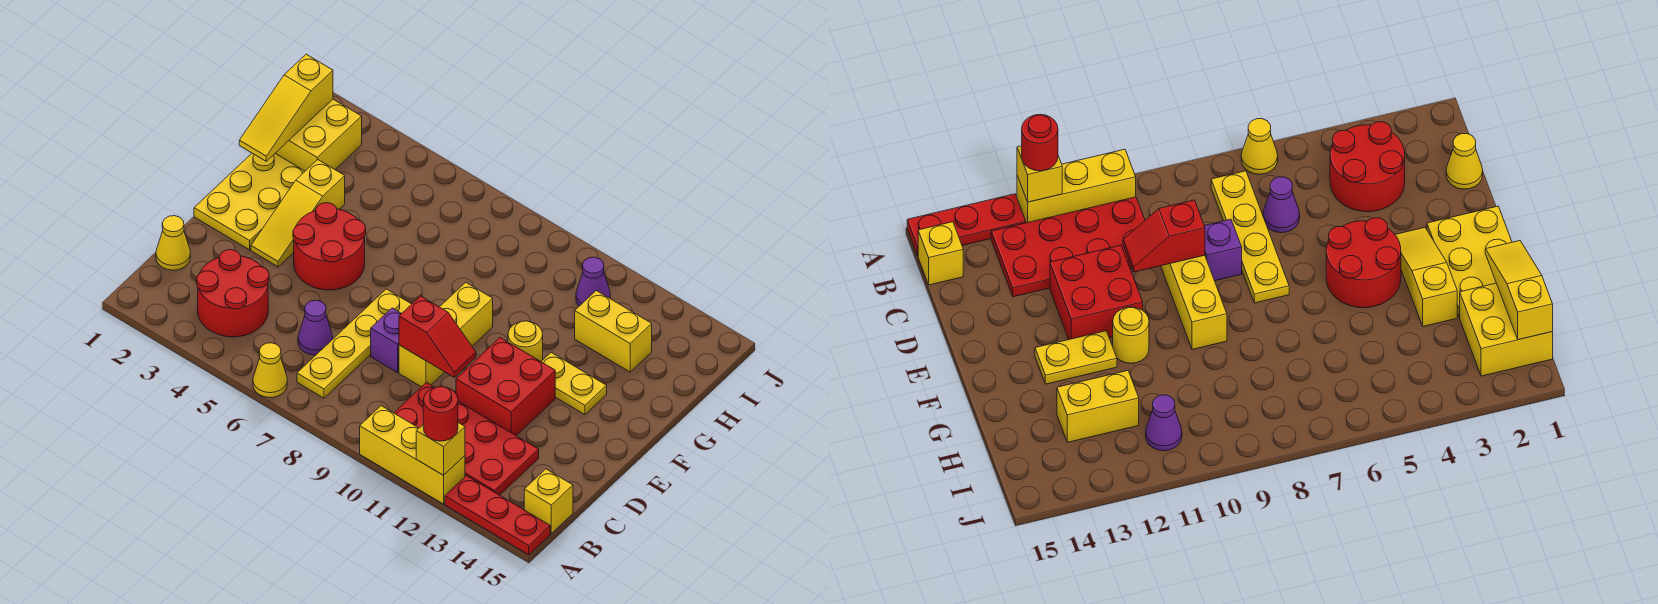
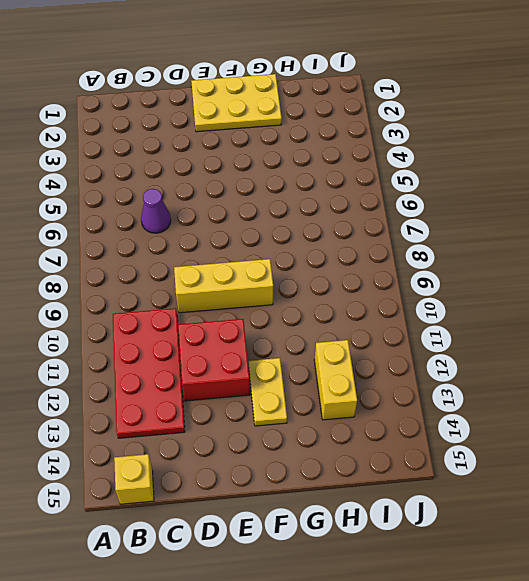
none -> yellow cone A6 level 1
none -> yellow brick A10:A12 level 1
none -> red plate A13:A15 level 1

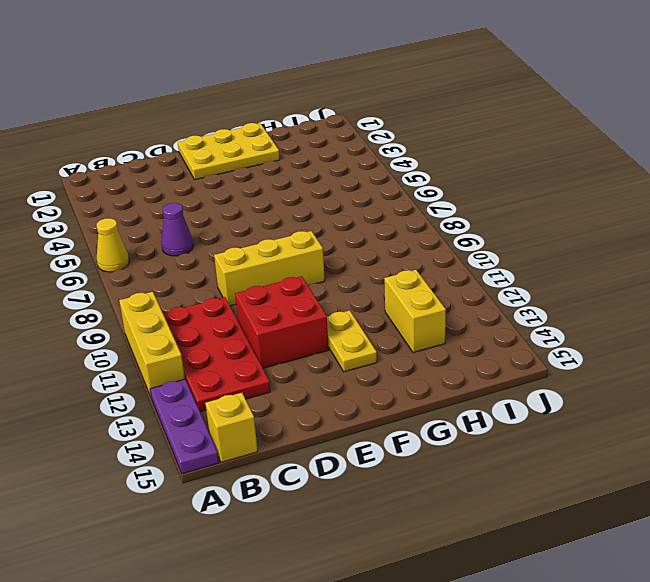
purple plate A13:A15 level 1 -> red plate A13:A15 level 1
none -> red round brick B3:C4 level 1
none -> yellow plate B7:E7 level 1
none -> yellow cone C1 level 1

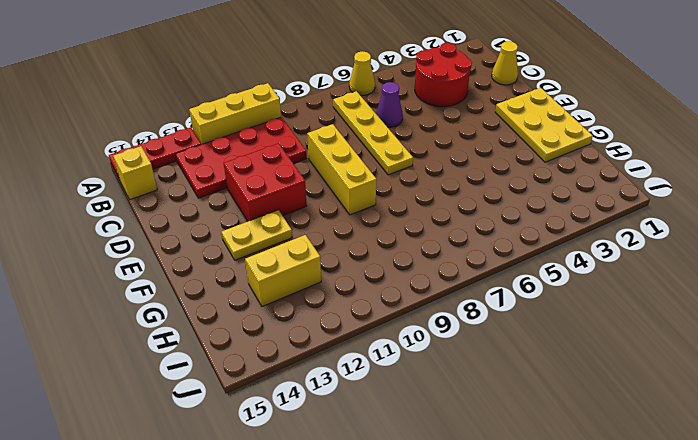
none -> purple brick D8 level 1
none -> yellow slope E3:G3 level 1 top G
none -> red round brick E4:F5 level 1

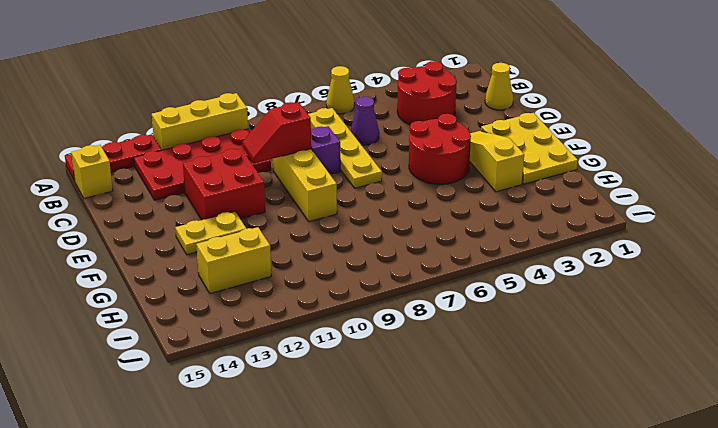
none -> yellow round brick F11 level 1
none -> yellow brick H1:I2 level 1
none -> purple cone I11 level 1

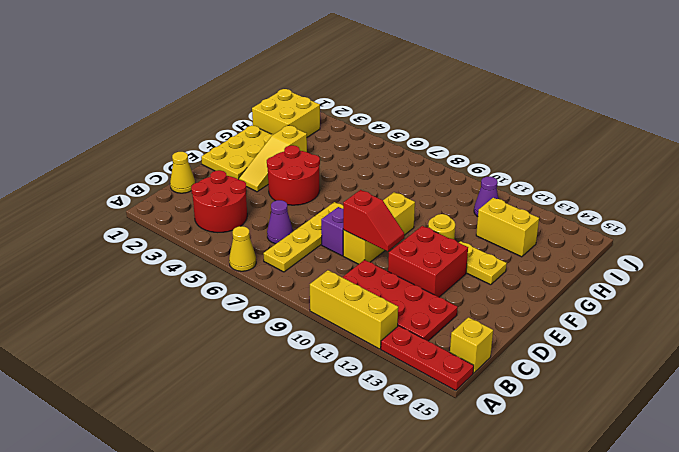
none -> yellow brick A12 level 2
none -> yellow slope G1:I1 level 2 top I
none -> red round brick A12 level 3

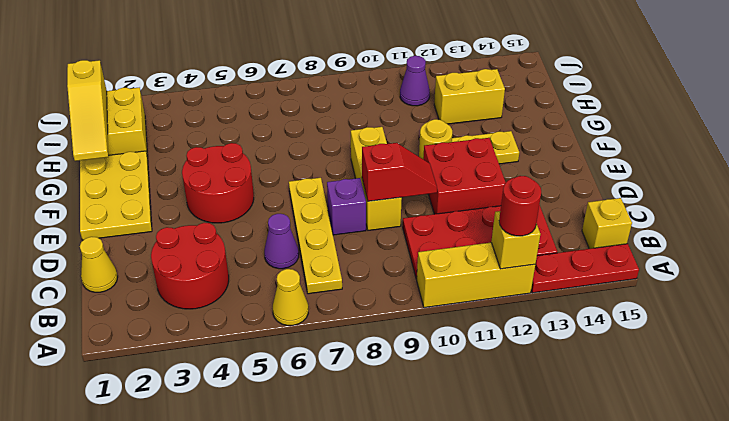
none -> yellow slope E3:G3 level 1 top G

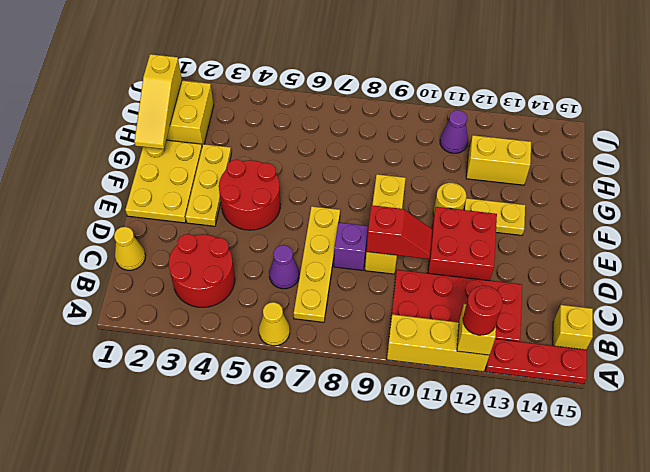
yellow plate E3:G3 level 1 -> yellow slope E3:G3 level 1 top G

